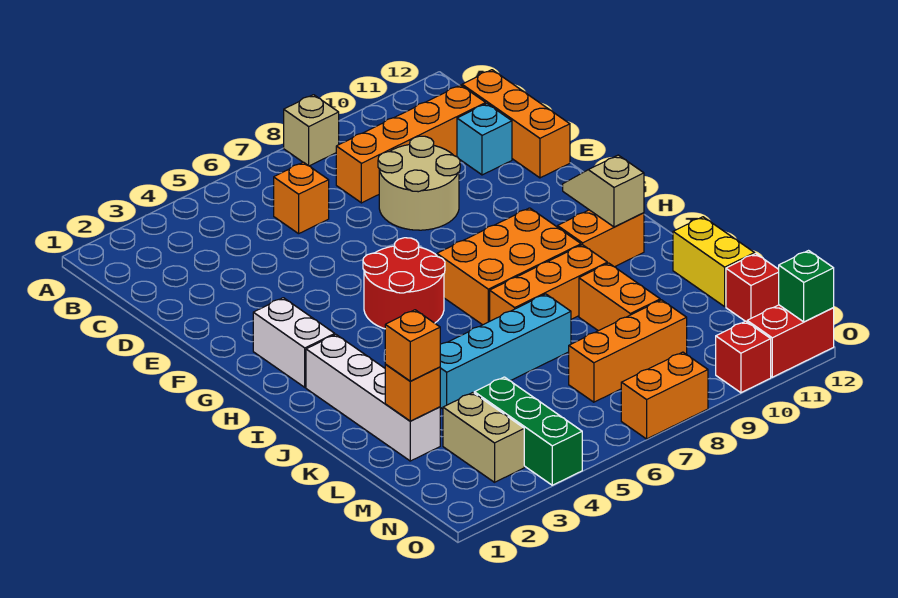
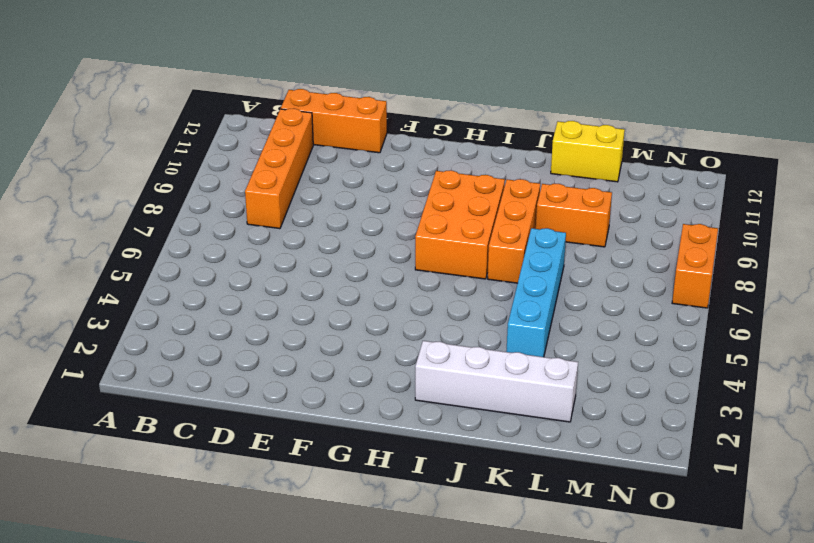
none -> tan brick A8 level 1
none -> orange brick C6 level 1
none -> tan round brick D8:E9 level 1

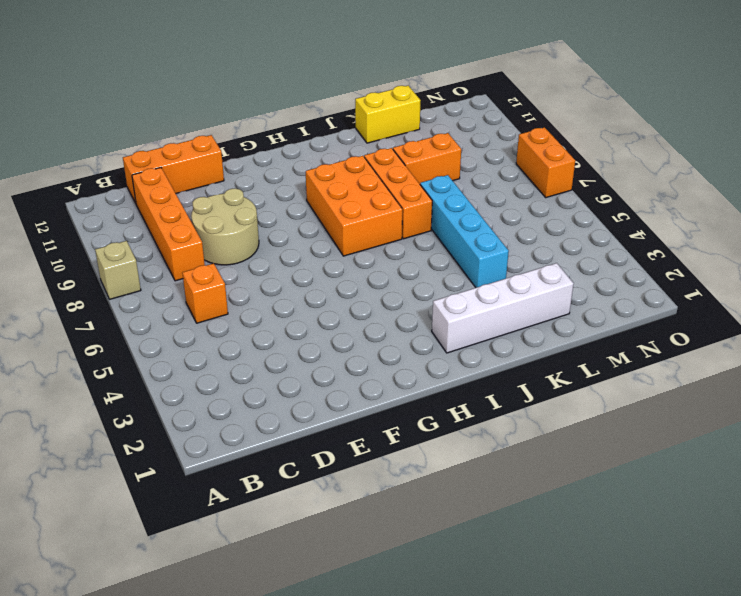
none -> cyan brick D11 level 1
none -> white brick G2:H2 level 1
none -> red round brick G5:H6 level 1

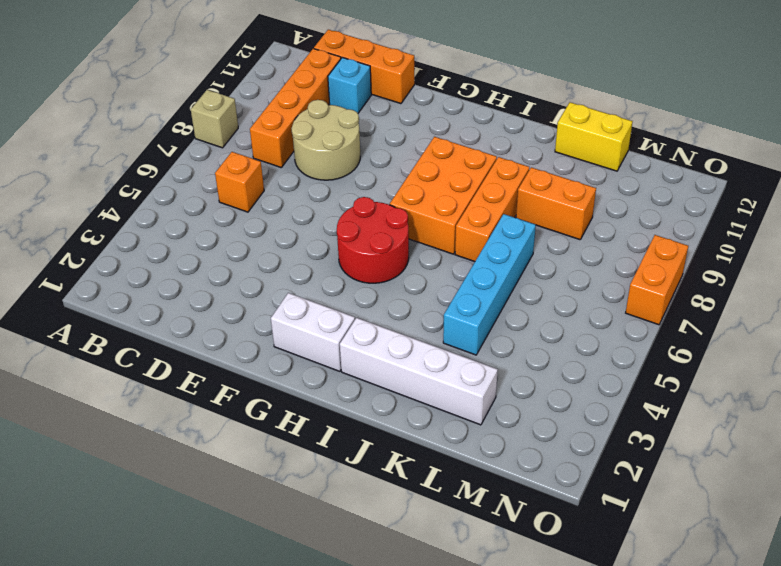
none -> orange brick I10:I11 level 1
none -> tan brick M3:N3 level 1
none -> green brick M4:O4 level 1

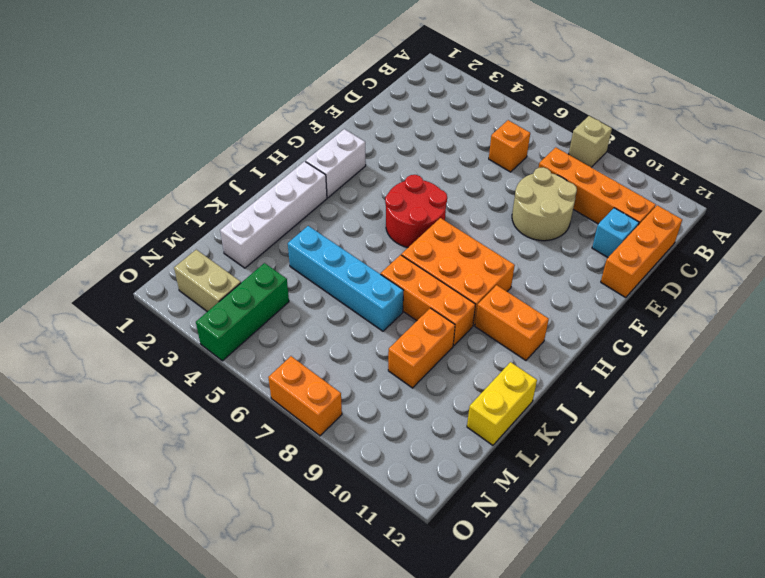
tan brick N2:N3 level 1 -> tan brick M3:N3 level 1
none -> orange brick M7:M9 level 1
none -> red brick M12 level 1
none -> red brick O10 level 1

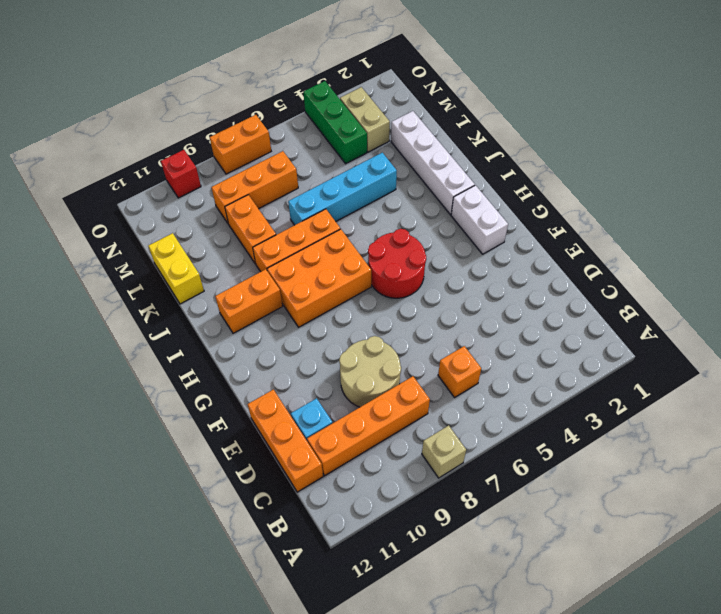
none -> red brick M12 level 1
none -> red brick O11:O12 level 1
none -> tan slope H11:I11 level 2 top I

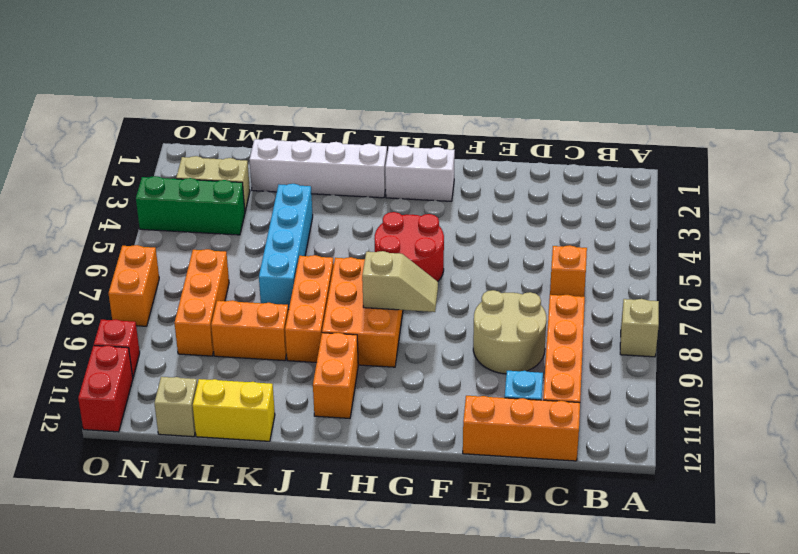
tan slope G8:H8 level 2 top H -> tan slope H11:I11 level 2 top I
tan brick M12 level 1 -> red brick M12 level 1
none -> orange brick L2 level 2
none -> green brick O12 level 2
none -> orange brick L2 level 3

